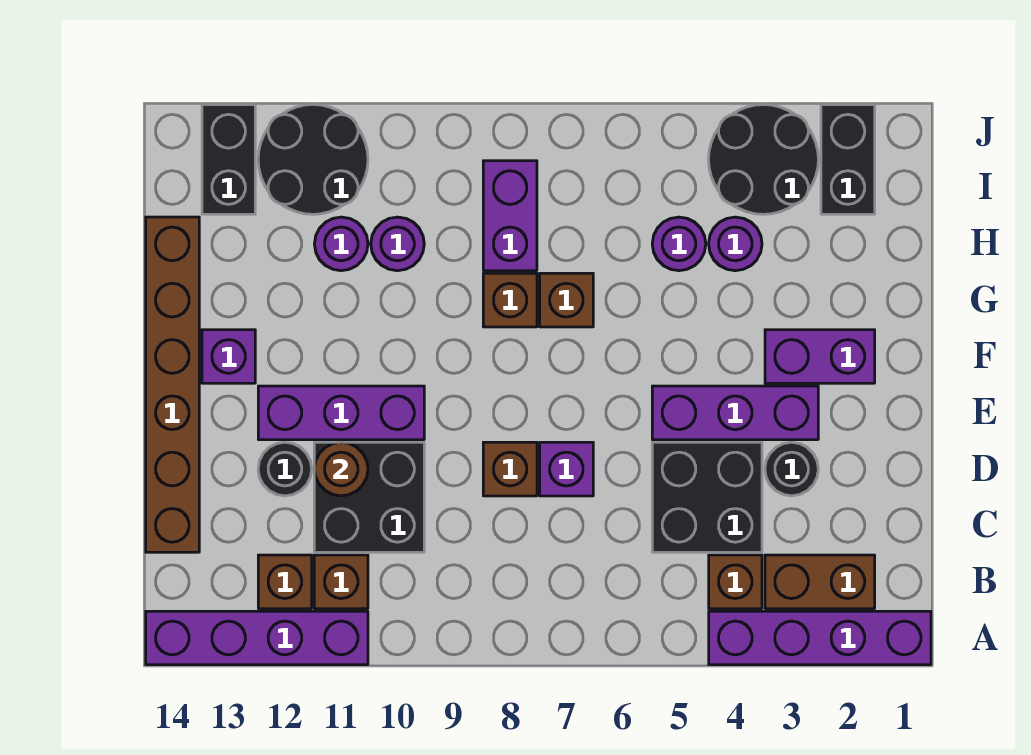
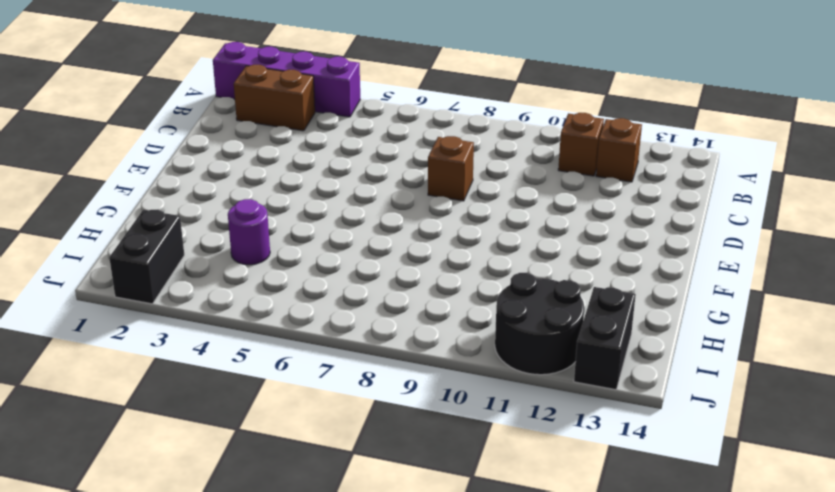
none -> purple brick A11:A14 level 1
none -> brown brick B4 level 1
none -> black brick C4:D5 level 1

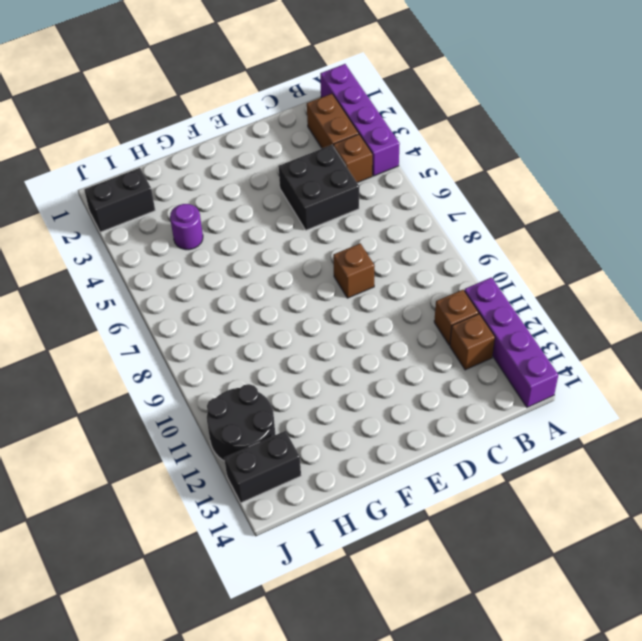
none -> black brick C10:D11 level 1
none -> brown brick C14:H14 level 1
none -> black round brick D3 level 1

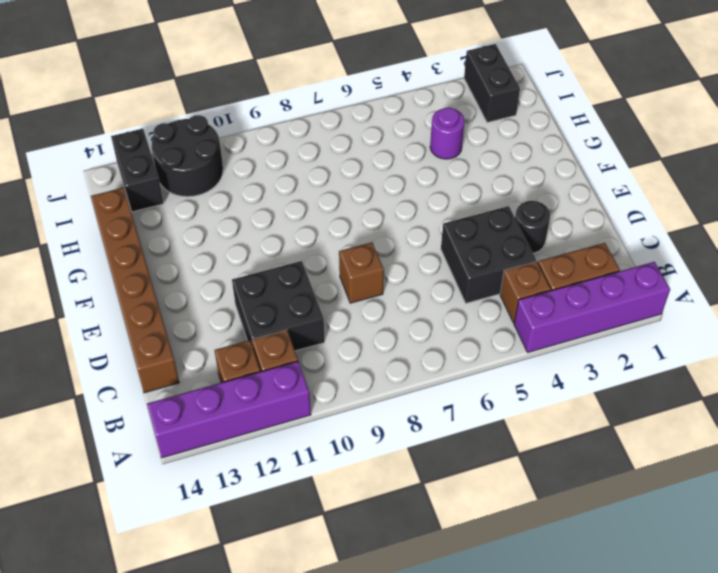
none -> purple brick D7 level 1
none -> black round brick D12 level 1
none -> purple brick E3:E5 level 1

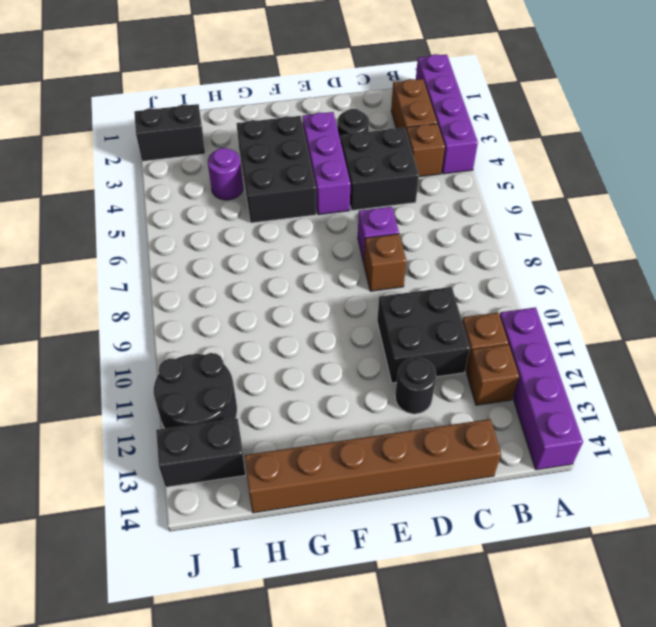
black brick F3:G5 level 1 -> purple brick F2:F3 level 1
none -> purple brick E10:E12 level 1
none -> purple brick F13 level 1
none -> brown brick G7 level 1

